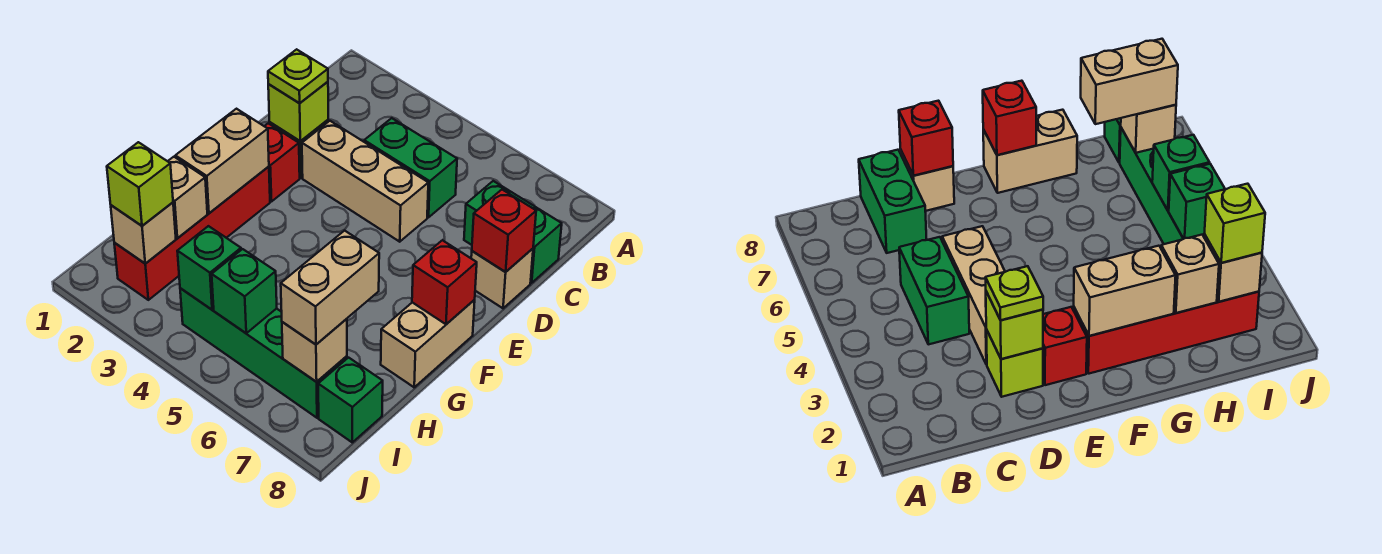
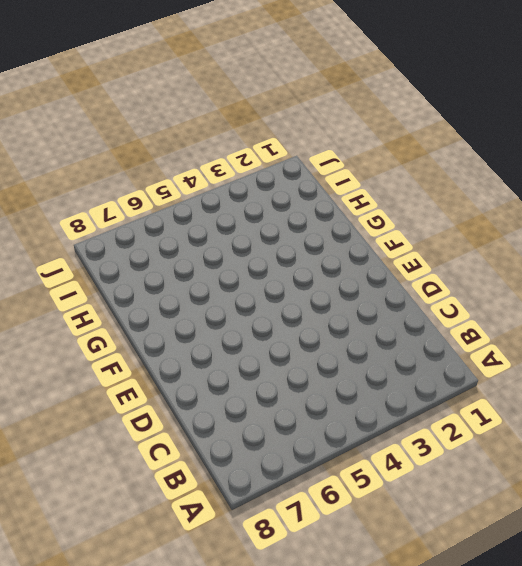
none -> green brick C4:C5 level 1
none -> green brick C7:C8 level 1
none -> lime brick D2 level 1

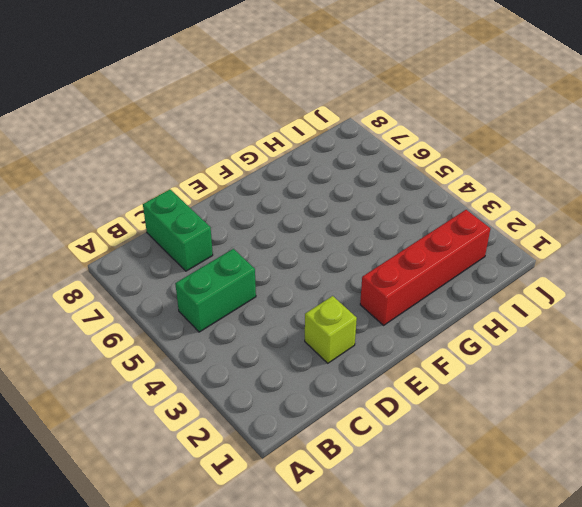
green brick B5:C5 level 1 -> green brick C4:C5 level 1
none -> tan brick D3:D5 level 1
none -> tan brick D8 level 1
none -> red brick E2 level 1

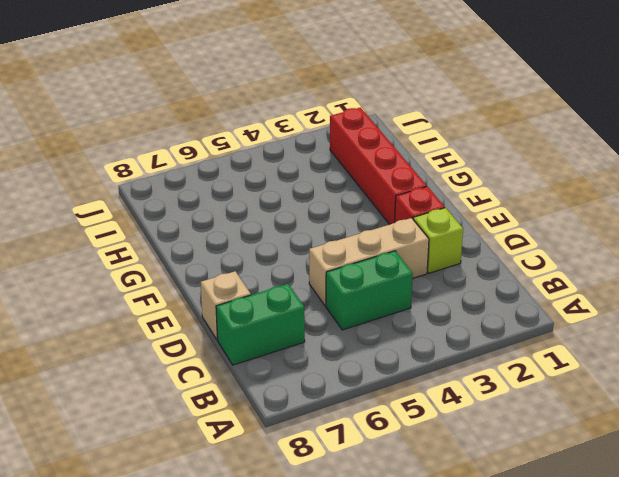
none -> tan brick F8:G8 level 1
none -> green brick I4:I7 level 1
none -> green brick I8 level 1

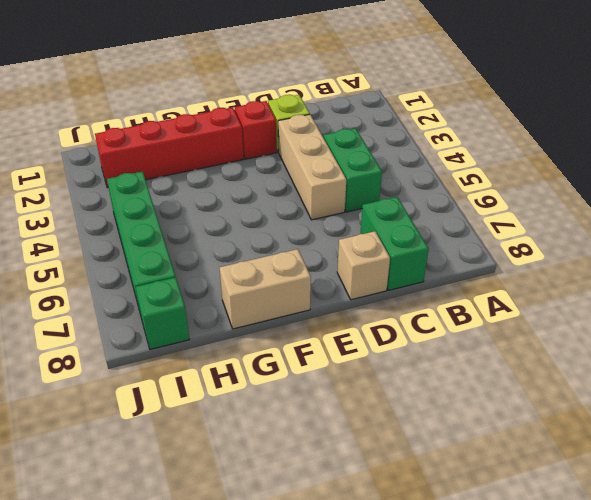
none -> lime brick D2 level 2
none -> red brick D8 level 2
none -> tan brick F2:G2 level 2

